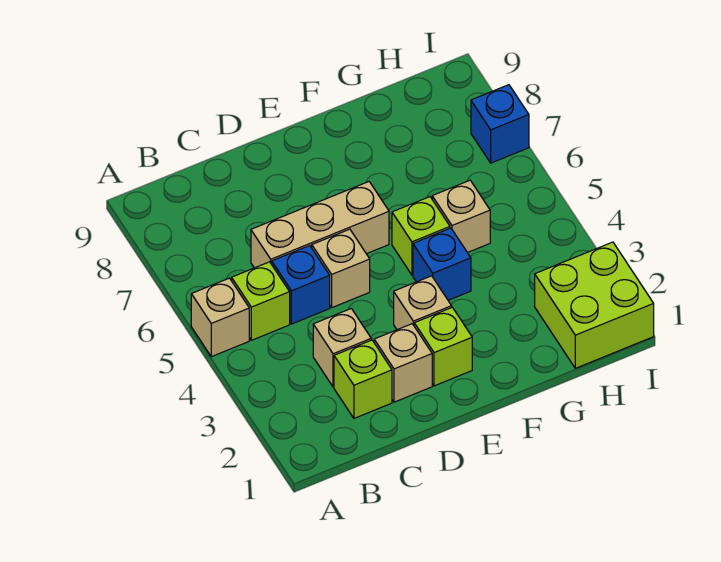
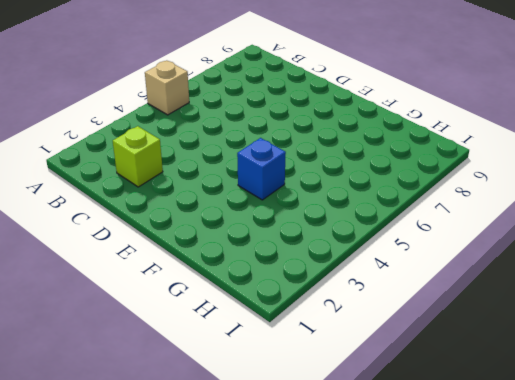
none -> lime brick B5 level 1
none -> tan brick C3 level 1
none -> blue brick C5 level 1

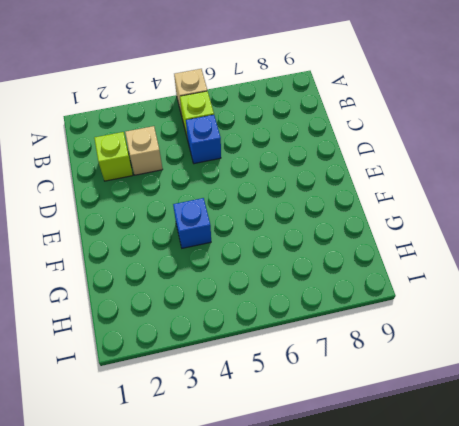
none -> tan brick C6:E6 level 1
none -> tan brick D2 level 1
none -> tan brick D5 level 1

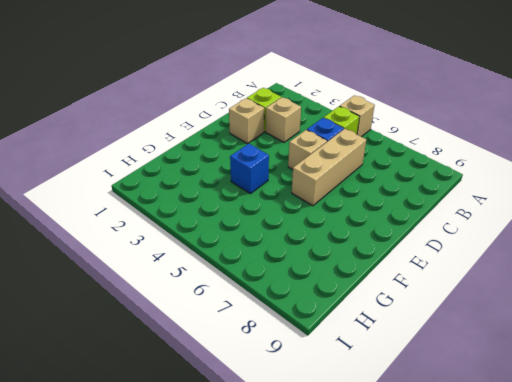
none -> lime brick E2 level 1
none -> tan brick E3 level 1
none -> lime brick F5 level 1

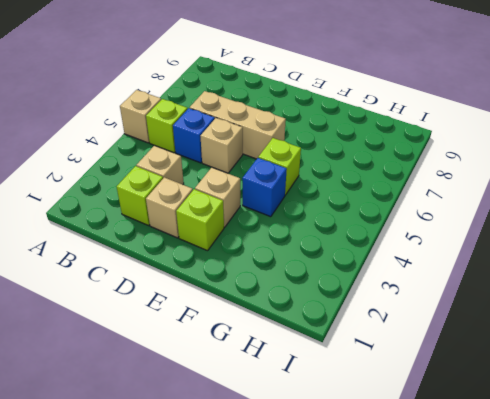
none -> tan brick G5 level 1
none -> lime brick H1:I2 level 1
none -> blue brick I7 level 1

